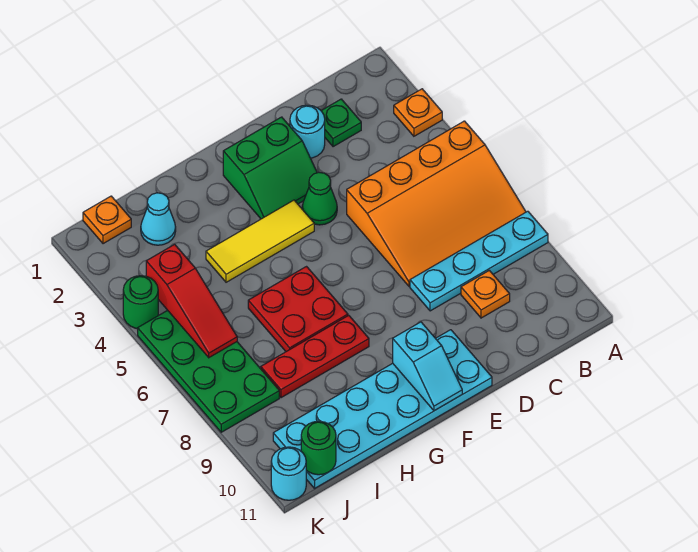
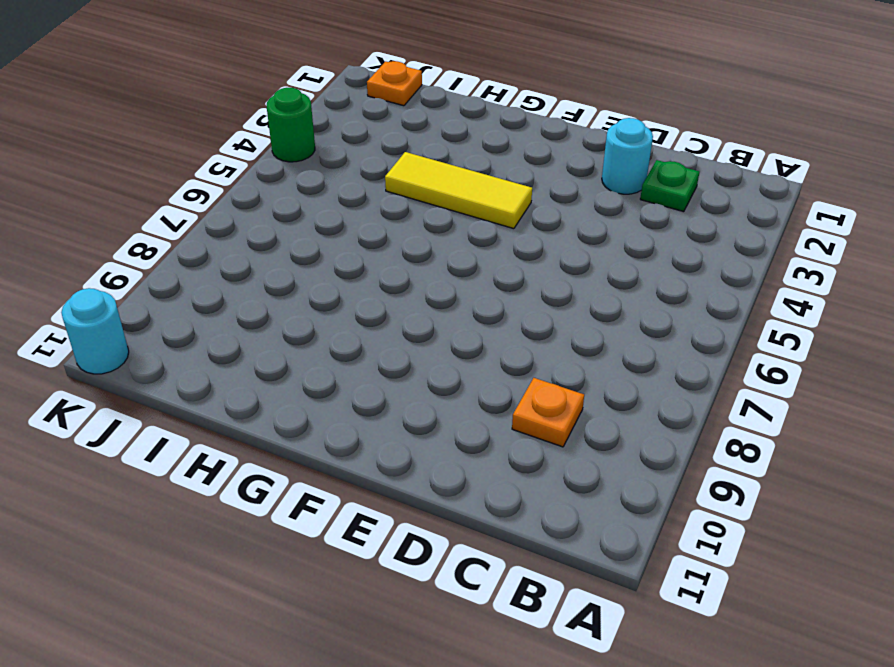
none -> orange plate A3 level 1
none -> orange slope A5:D7 level 1 top 5
none -> cyan plate A8:D8 level 1

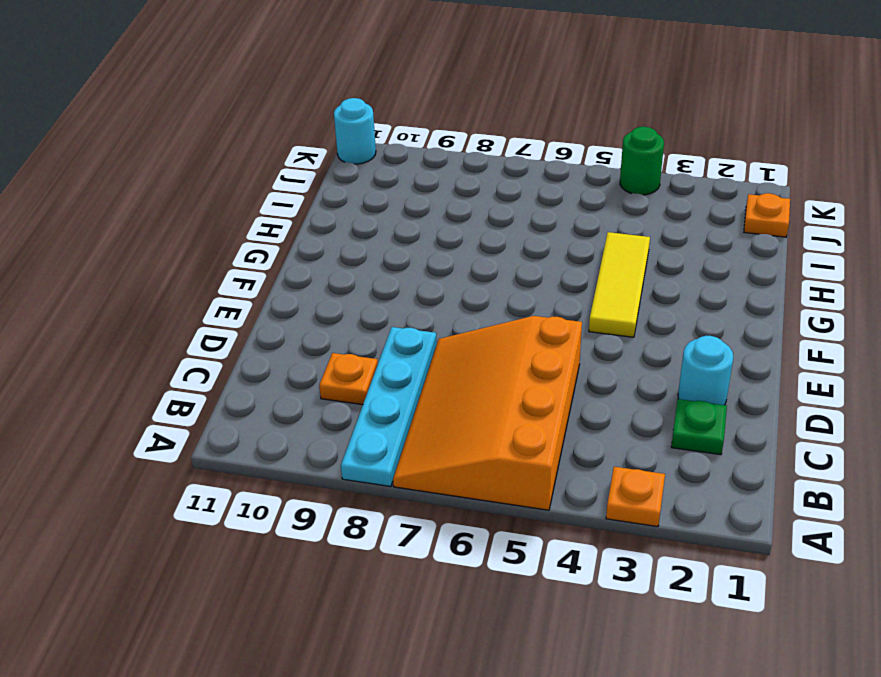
none -> green slope E2:F3 level 1 top 2
none -> green cone E4 level 1
none -> cyan plate E10:J11 level 1

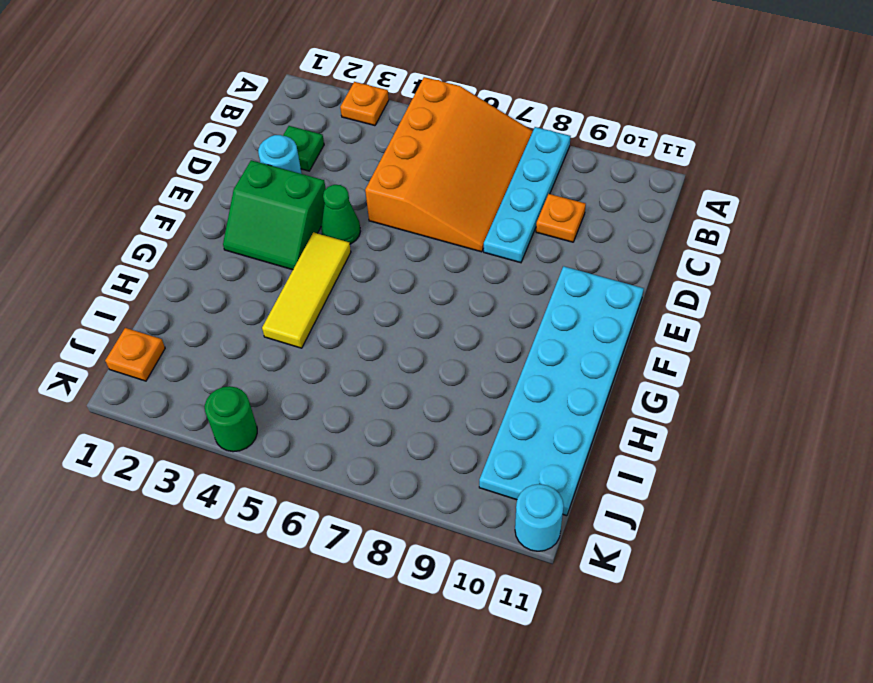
green slope E2:F3 level 1 top E -> green slope E2:F3 level 1 top 2
none -> red plate G6:H7 level 1
none -> red plate G8:I8 level 1
none -> cyan cone I2 level 1

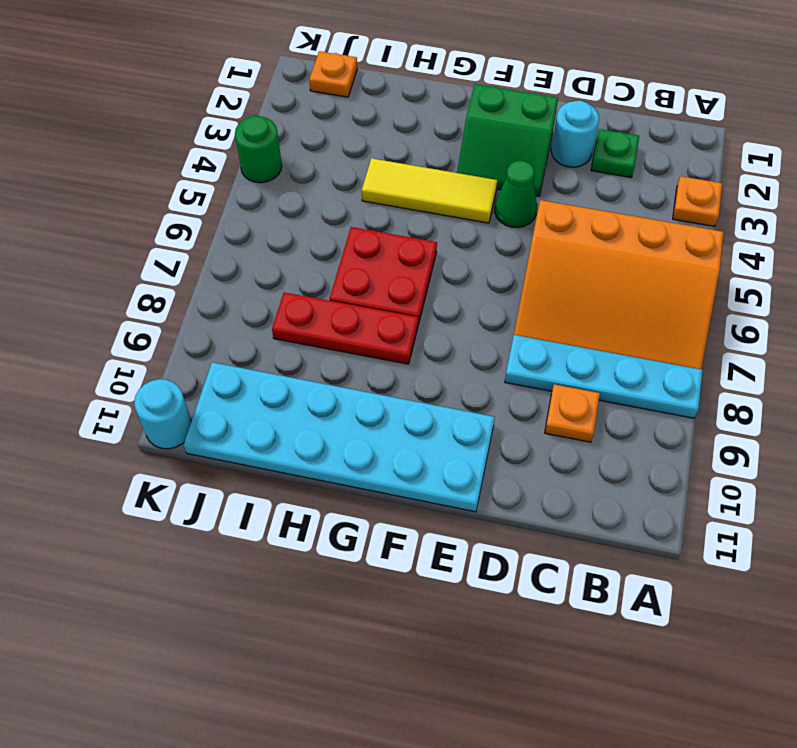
none -> cyan cone I2 level 1
none -> green plate J5:K8 level 1
none -> cyan slope F10:F11 level 2 top 10

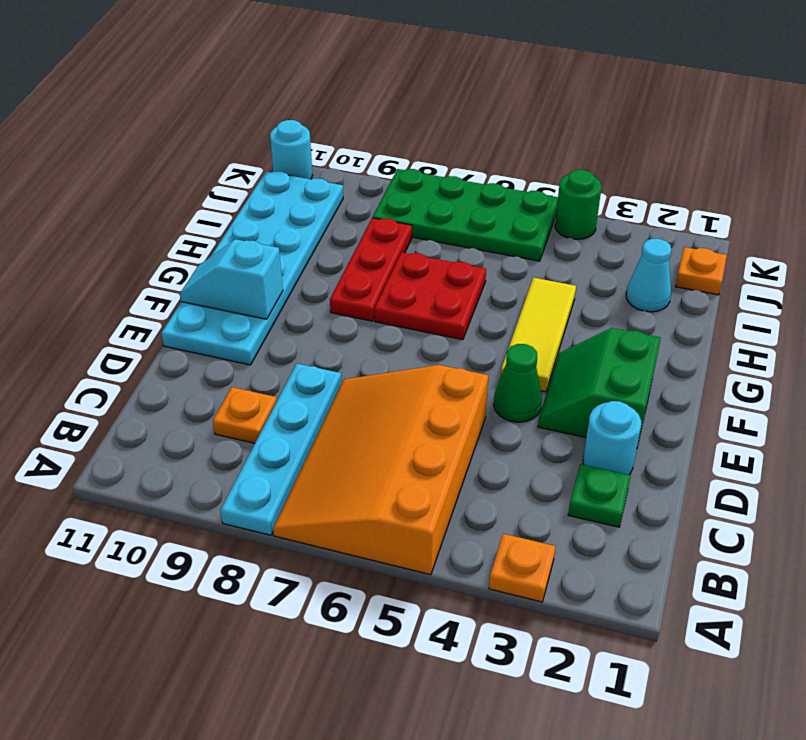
none -> red slope J4:J6 level 2 top 4
none -> green round brick J11 level 2

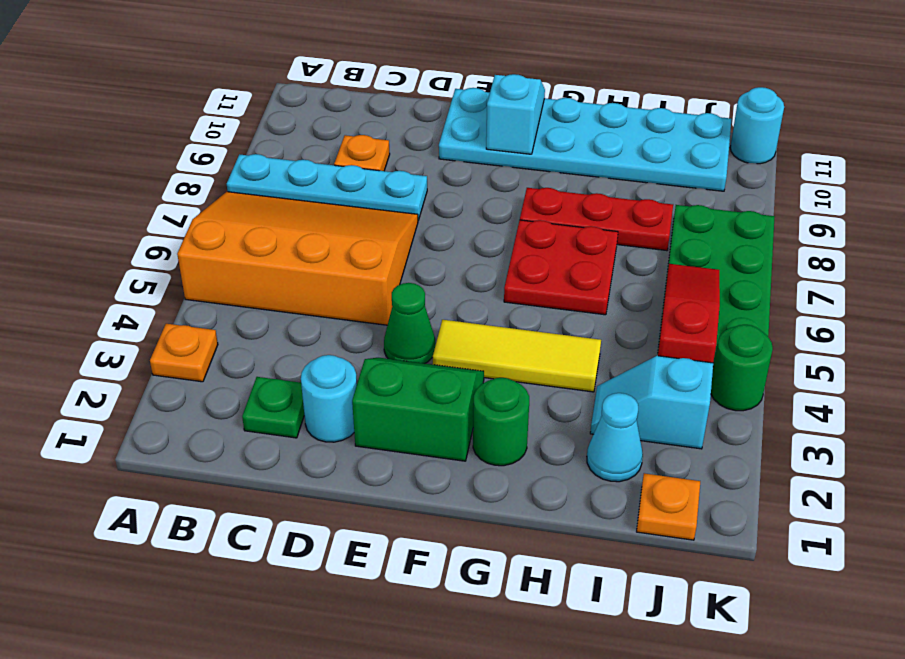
green round brick G2 level 1 -> green round brick J11 level 2
cyan slope I3:J3 level 1 top J -> none

